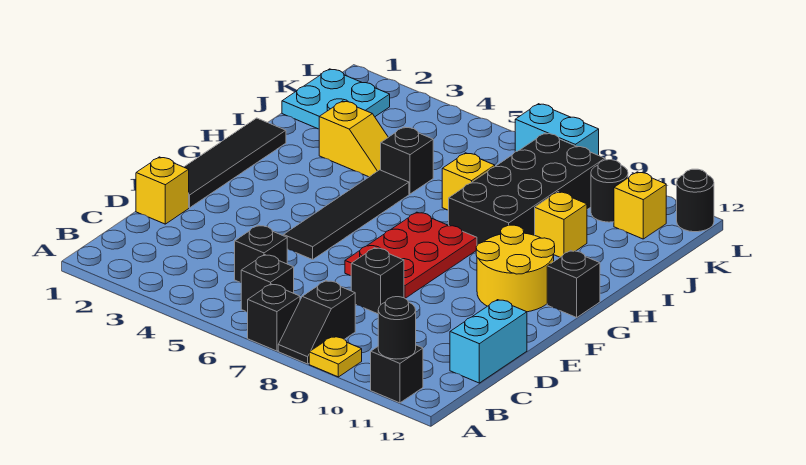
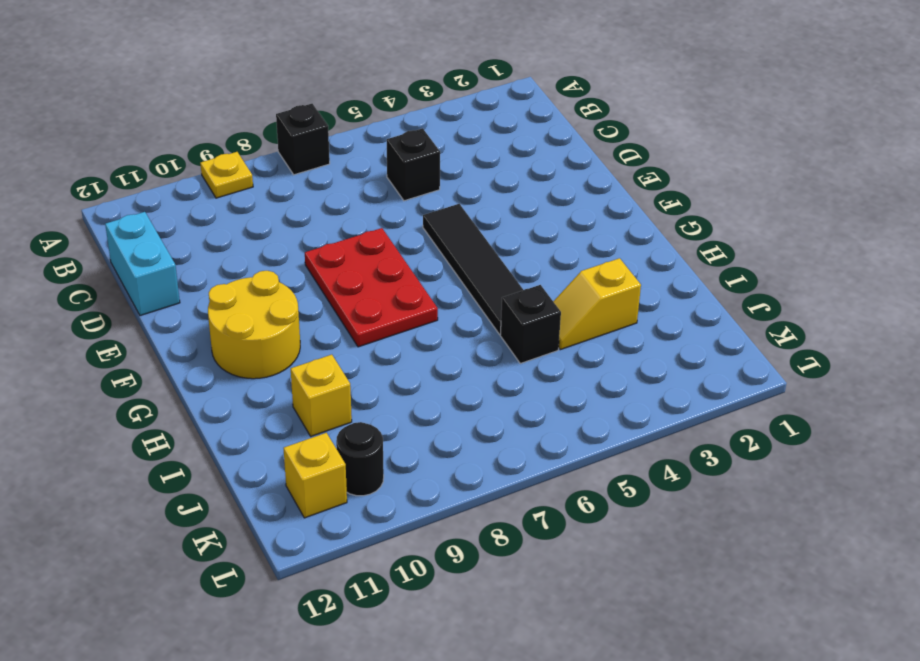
none -> black slope A8:B8 level 1 top B
none -> black brick A11 level 1
none -> black brick B6 level 1

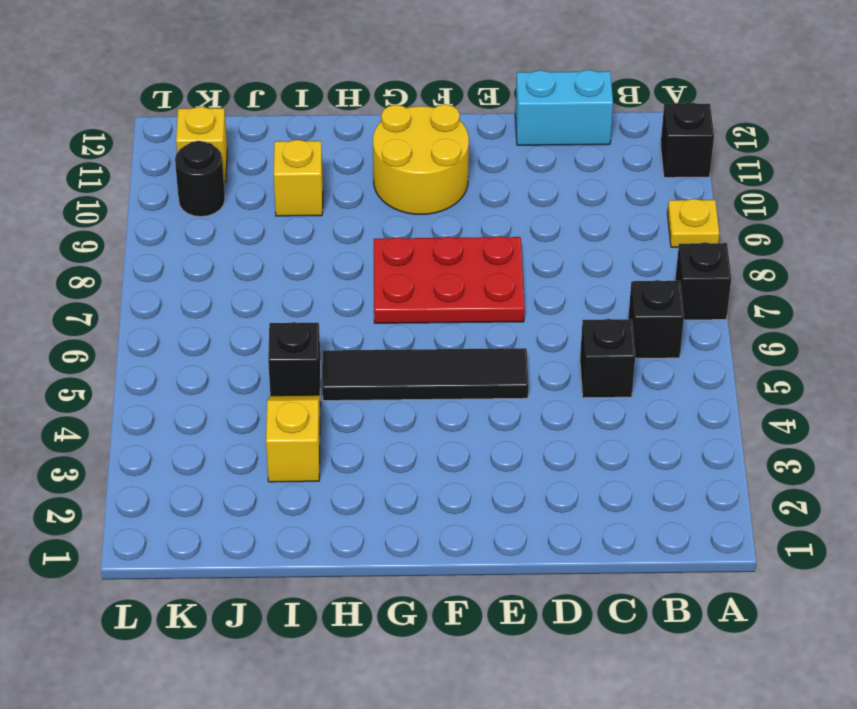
none -> black slope A8:B8 level 1 top B
none -> yellow brick D1 level 1
none -> black brick D8 level 1

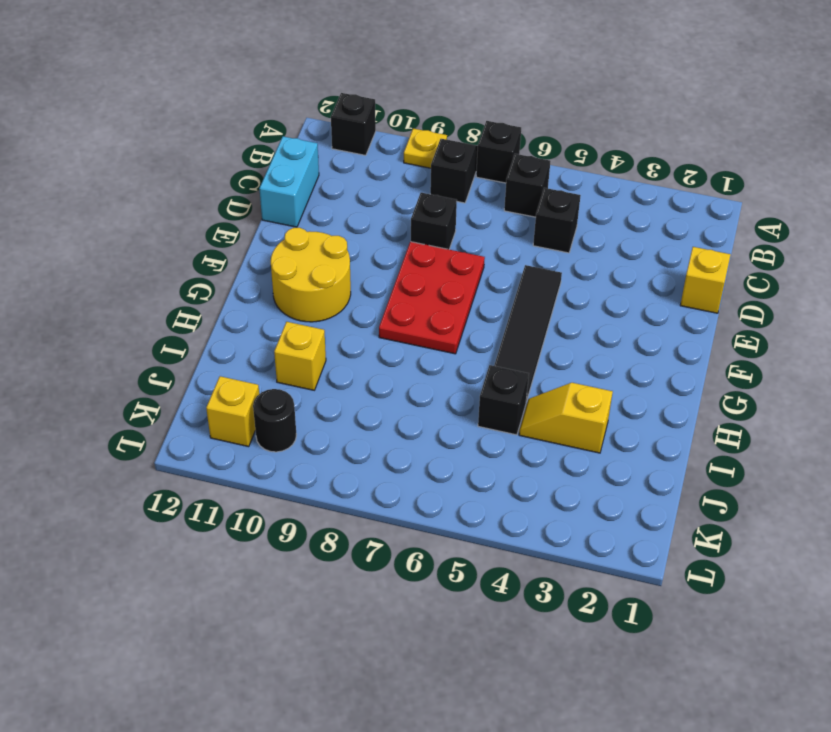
none -> black tile E1:H1 level 1
none -> black brick G12 level 1
none -> black brick H8:K9 level 1

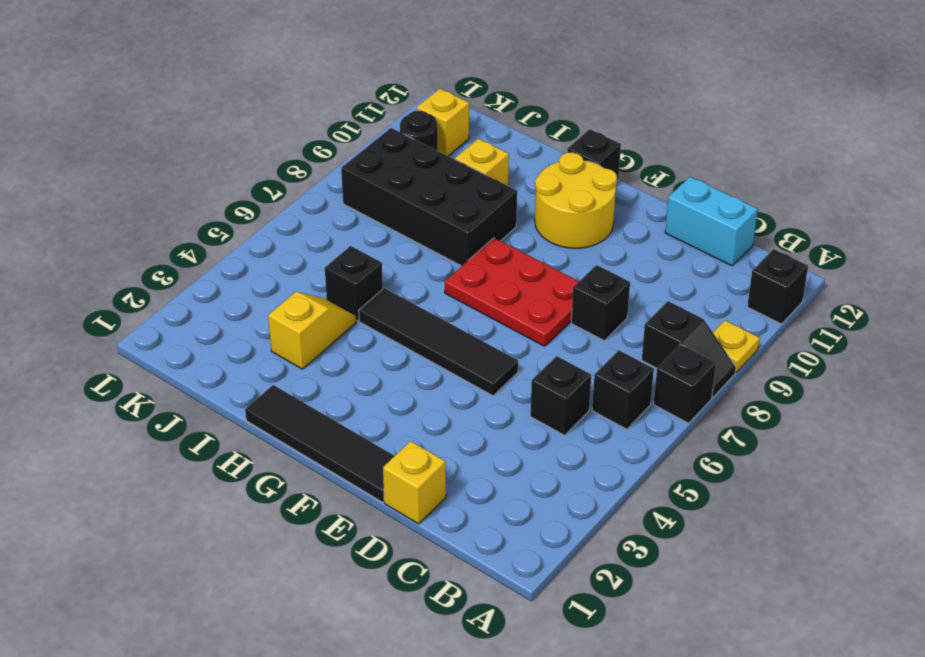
none -> yellow brick I7 level 1
none -> cyan plate J1:K2 level 1
none -> cyan brick L7:L8 level 1

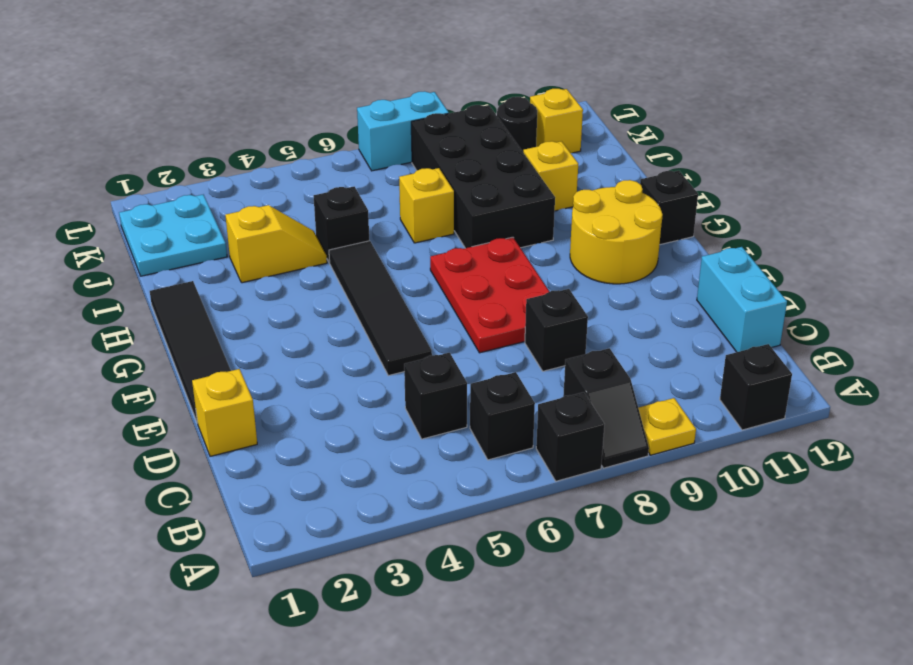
none -> black round brick L12 level 1
none -> black round brick A11 level 2

